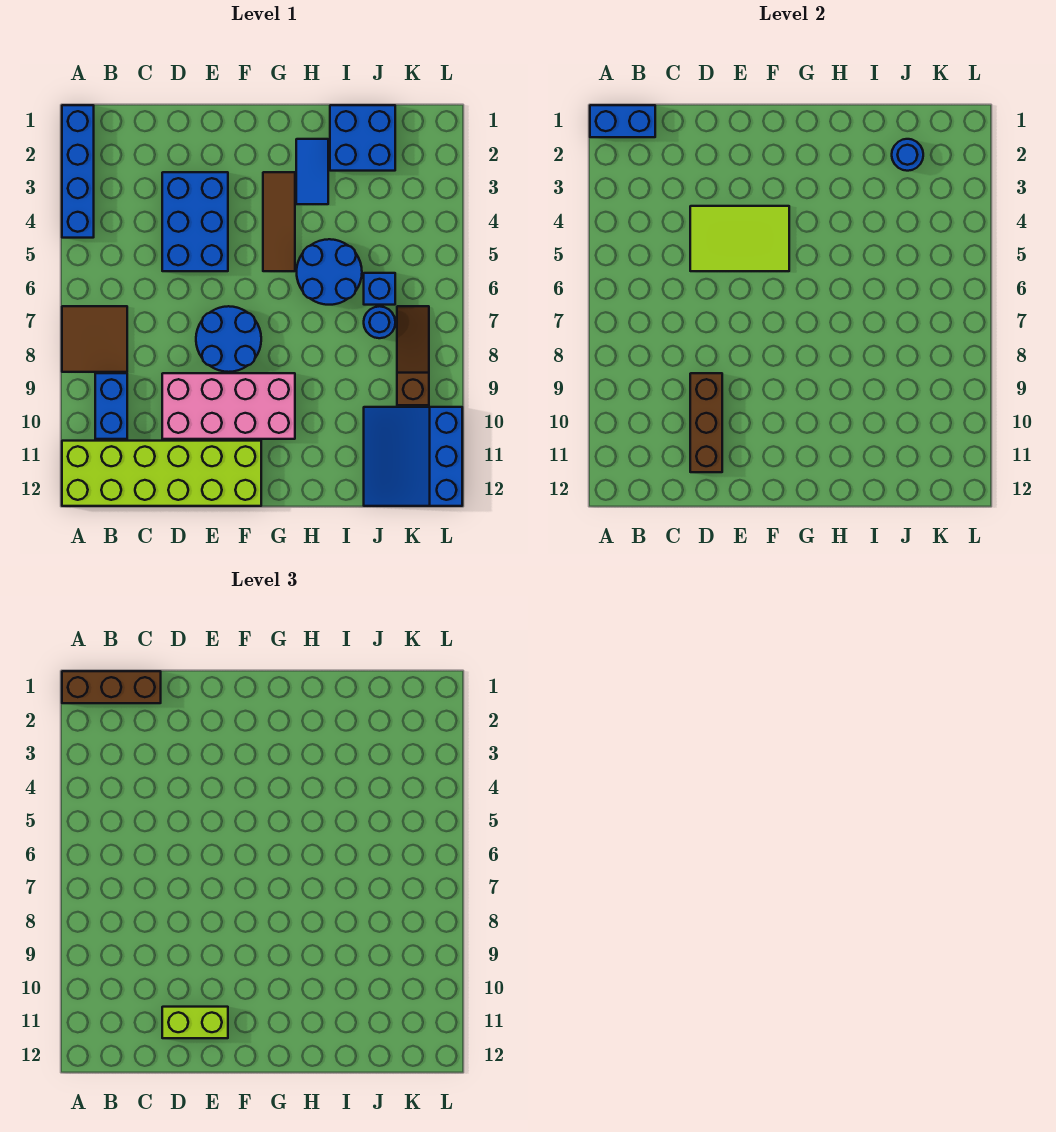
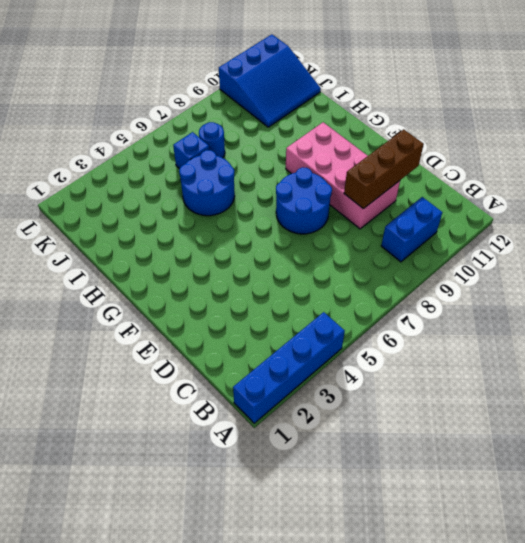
none -> brown tile A7:B8 level 1
none -> lime brick A11:F12 level 1
none -> blue brick D3:E5 level 1

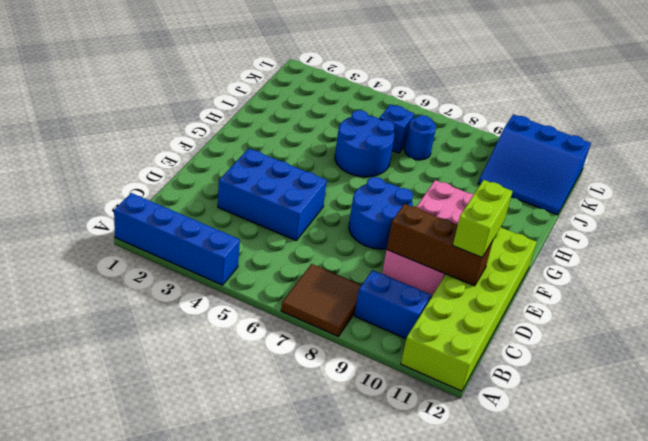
none -> brown tile G3:G5 level 1
none -> blue tile H2:H3 level 1
none -> blue brick I1:J2 level 1

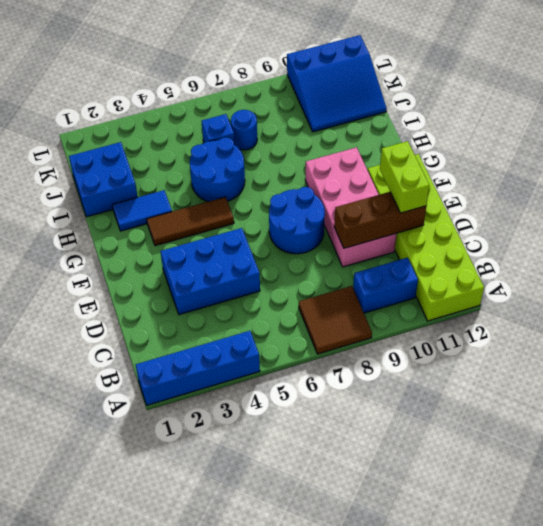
none -> brown slope K7:K9 level 1 top 9
none -> blue brick A1:B1 level 2
none -> lime tile D4:F5 level 2

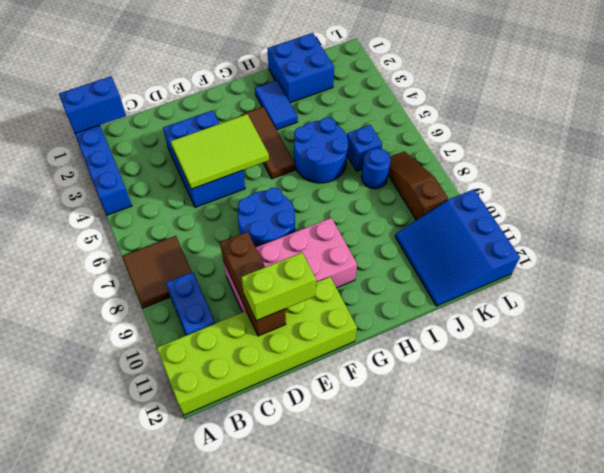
none -> blue round brick J2 level 2
none -> brown brick A1:C1 level 3

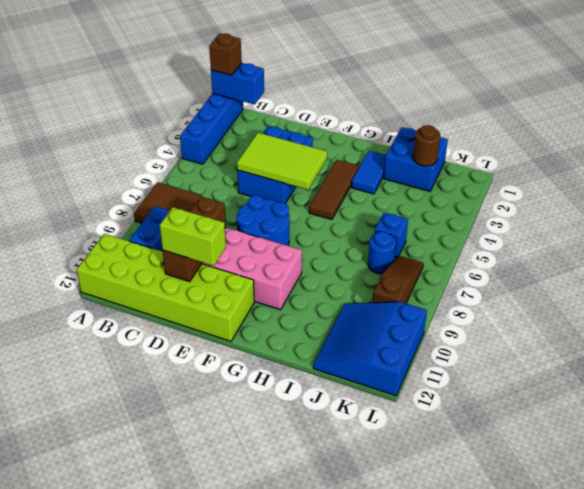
brown brick A1 level 3 -> brown brick A1:C1 level 3
brown round brick J2 level 2 -> blue round brick J2 level 2
none -> blue round brick H5:I6 level 1

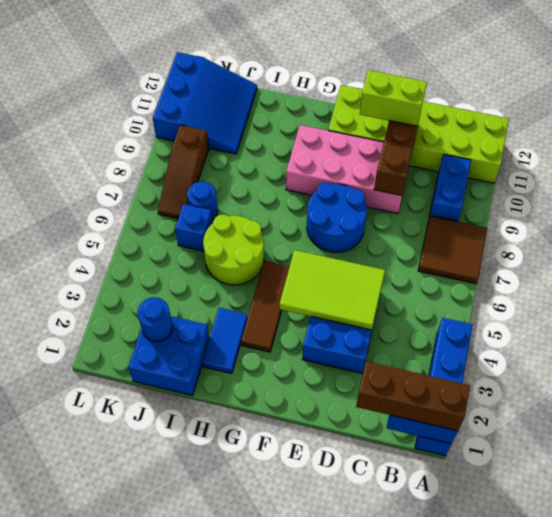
lime round brick H5:I6 level 1 -> blue round brick H5:I6 level 1

